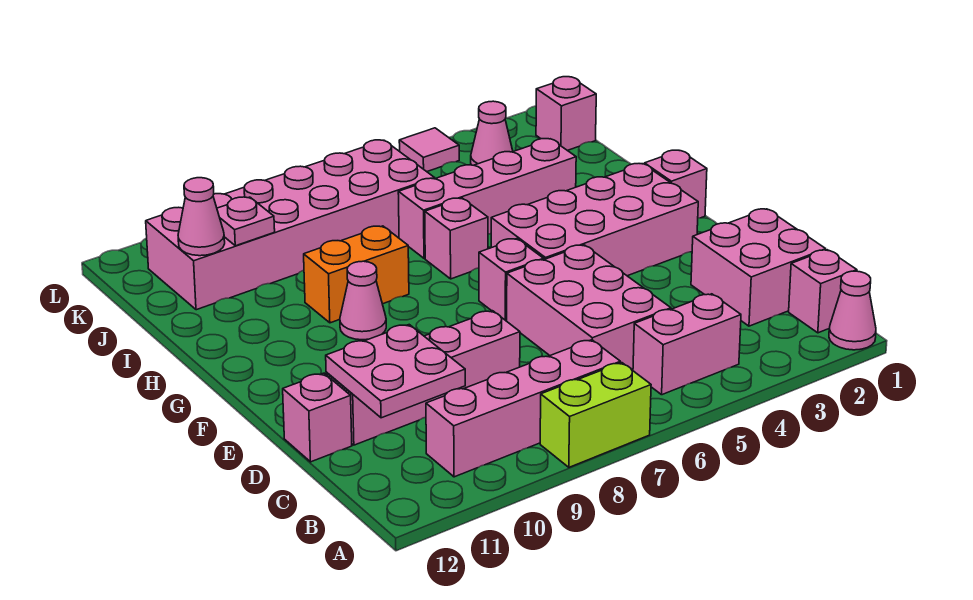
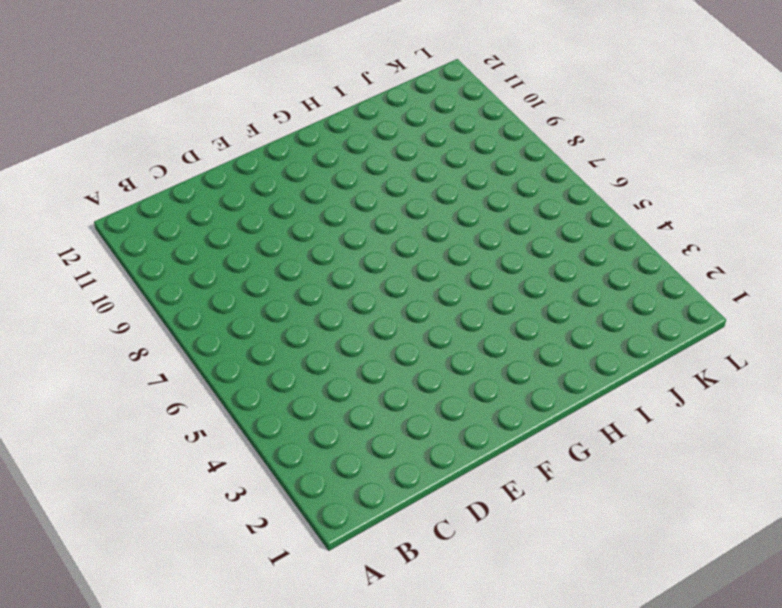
none -> pink cone A1 level 1
none -> lime brick A7:A8 level 1
none -> pink brick B1 level 1

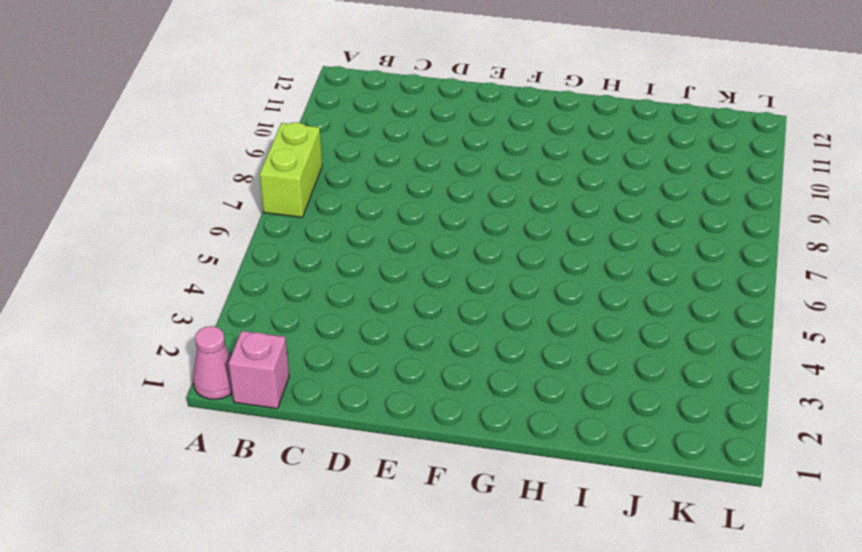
none -> pink brick B4:B5 level 1
none -> pink brick B7:B10 level 1
none -> pink brick C1:D2 level 1

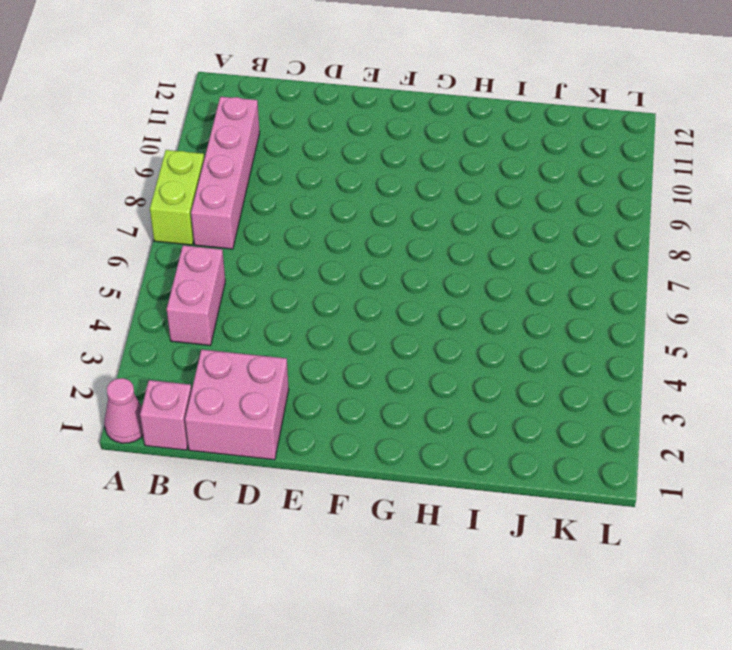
none -> pink brick C5:E6 level 1
none -> pink brick D8:D11 level 1
none -> pink brick D12 level 1

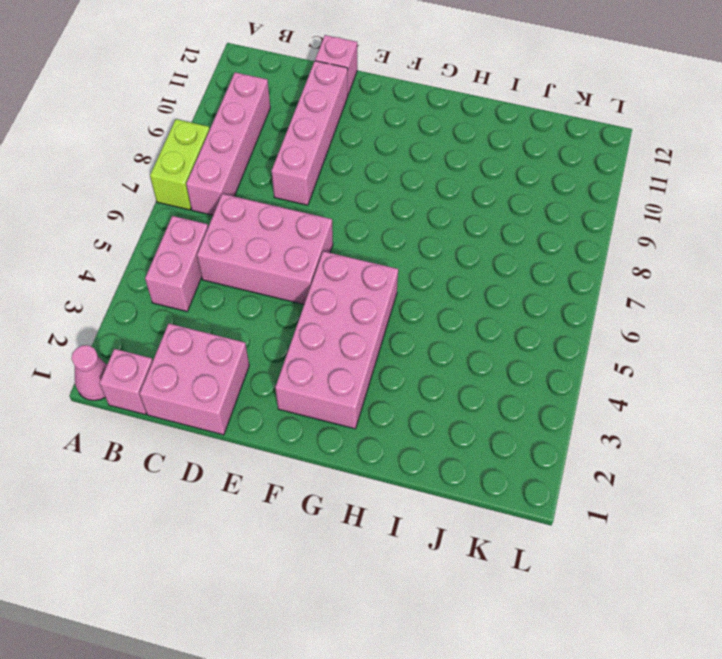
none -> pink brick F6 level 1
none -> pink brick G1 level 1
none -> pink cone G9 level 1

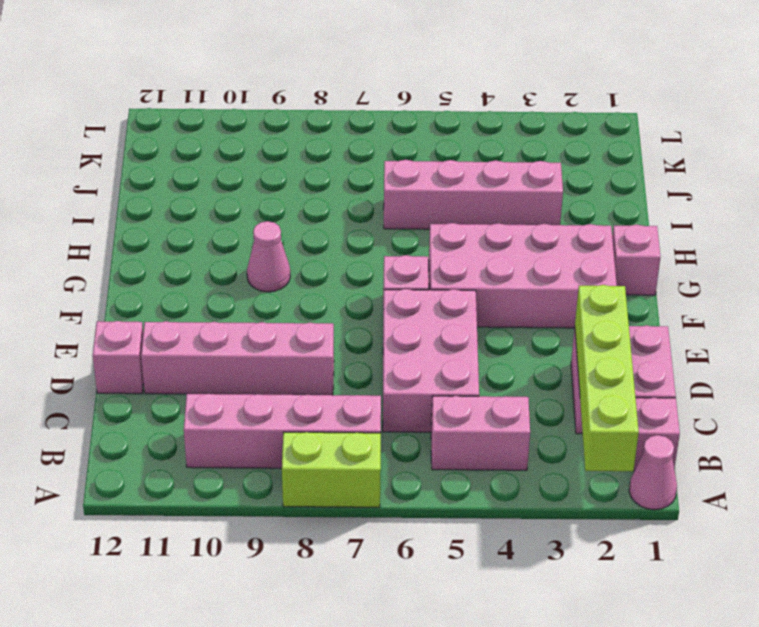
lime brick A2:D2 level 2 -> none
none -> pink brick H6 level 1
none -> orange brick H8:H9 level 1
none -> pink brick J6:K11 level 1

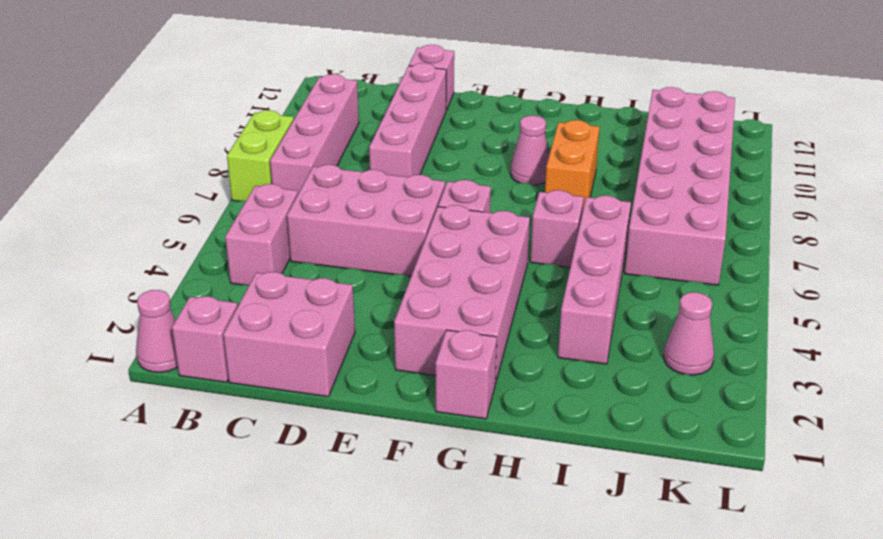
none -> pink brick K1 level 1
none -> pink tile L4 level 1
none -> pink plate C10:D11 level 2

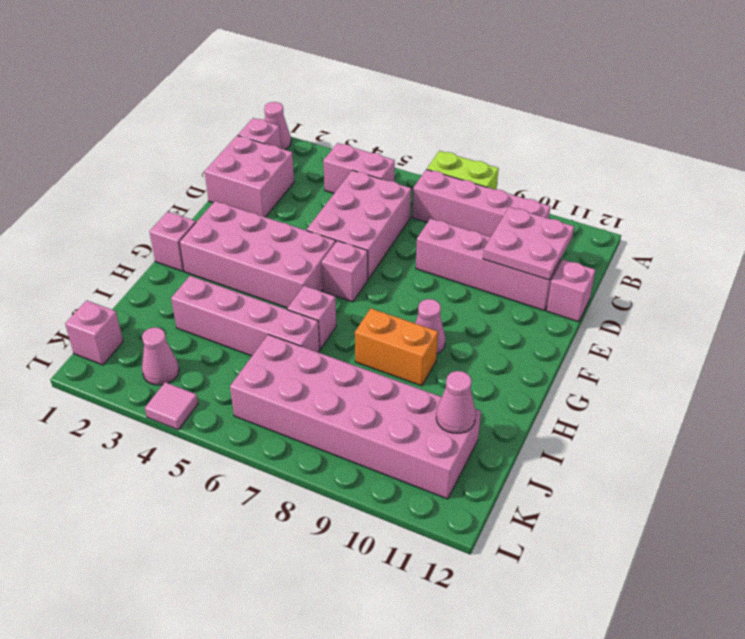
none -> pink plate J10 level 2

